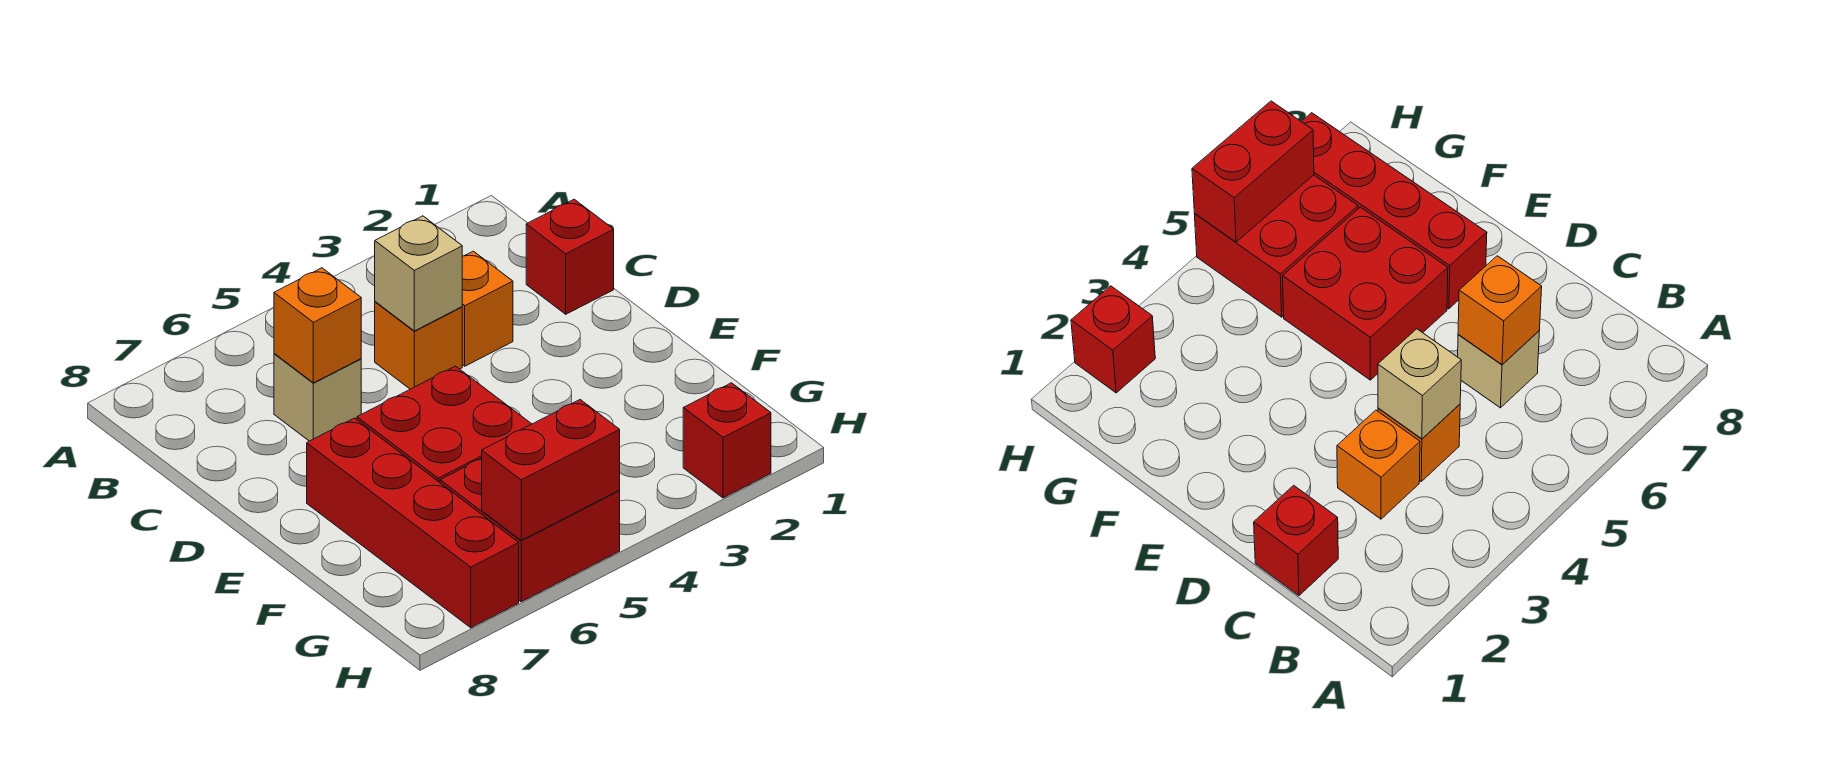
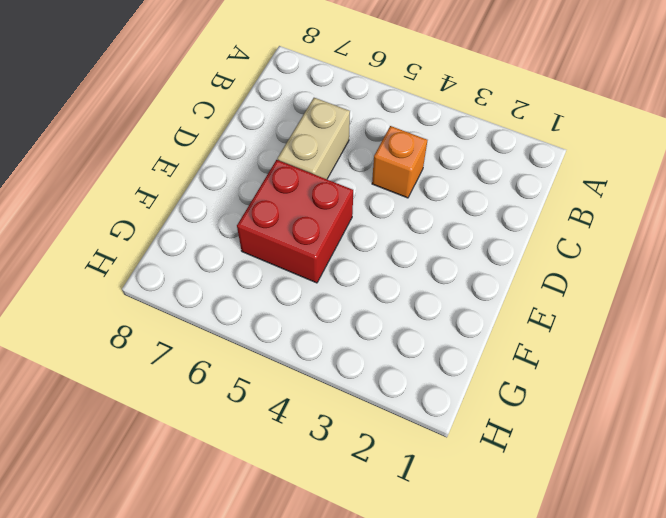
tan brick C6:D6 level 1 -> tan brick C6 level 1
none -> red brick C1 level 1
none -> orange brick C3 level 1

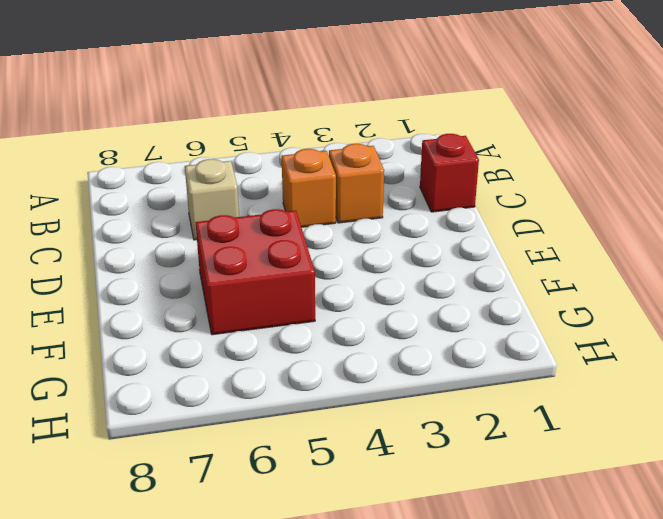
none -> red brick E7:H7 level 1
none -> red brick G5:H6 level 1

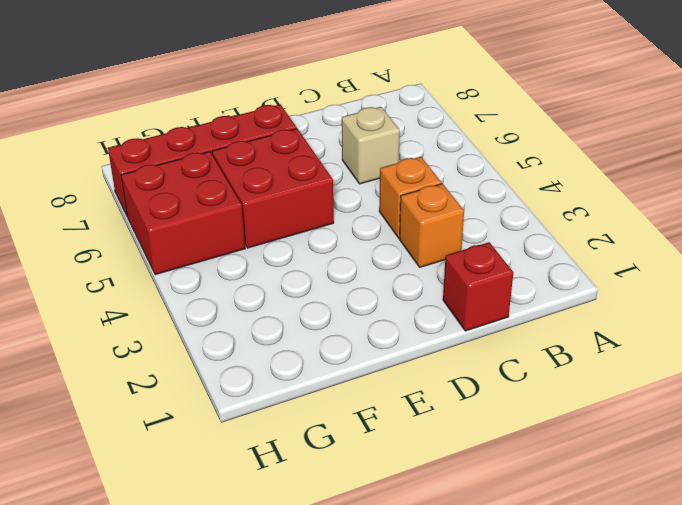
none -> red brick H2 level 1
none -> tan brick C4 level 2

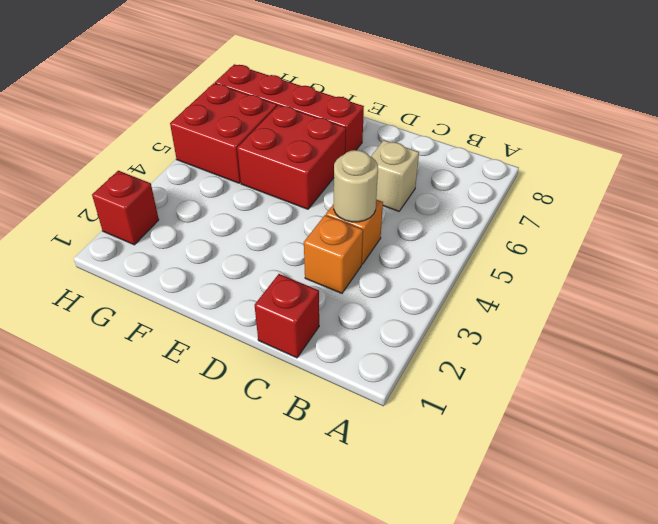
tan round brick C4 level 2 -> tan brick C4 level 2
none -> orange brick C6 level 2
none -> red brick H5:H6 level 2

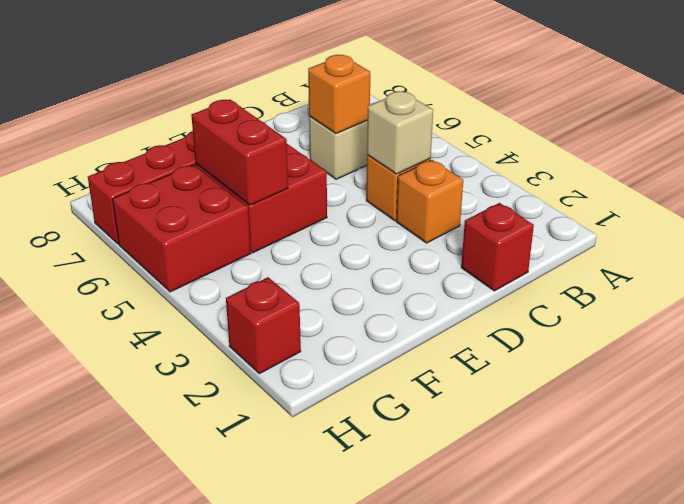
red brick F5:F6 level 2 -> red brick H5:H6 level 2

